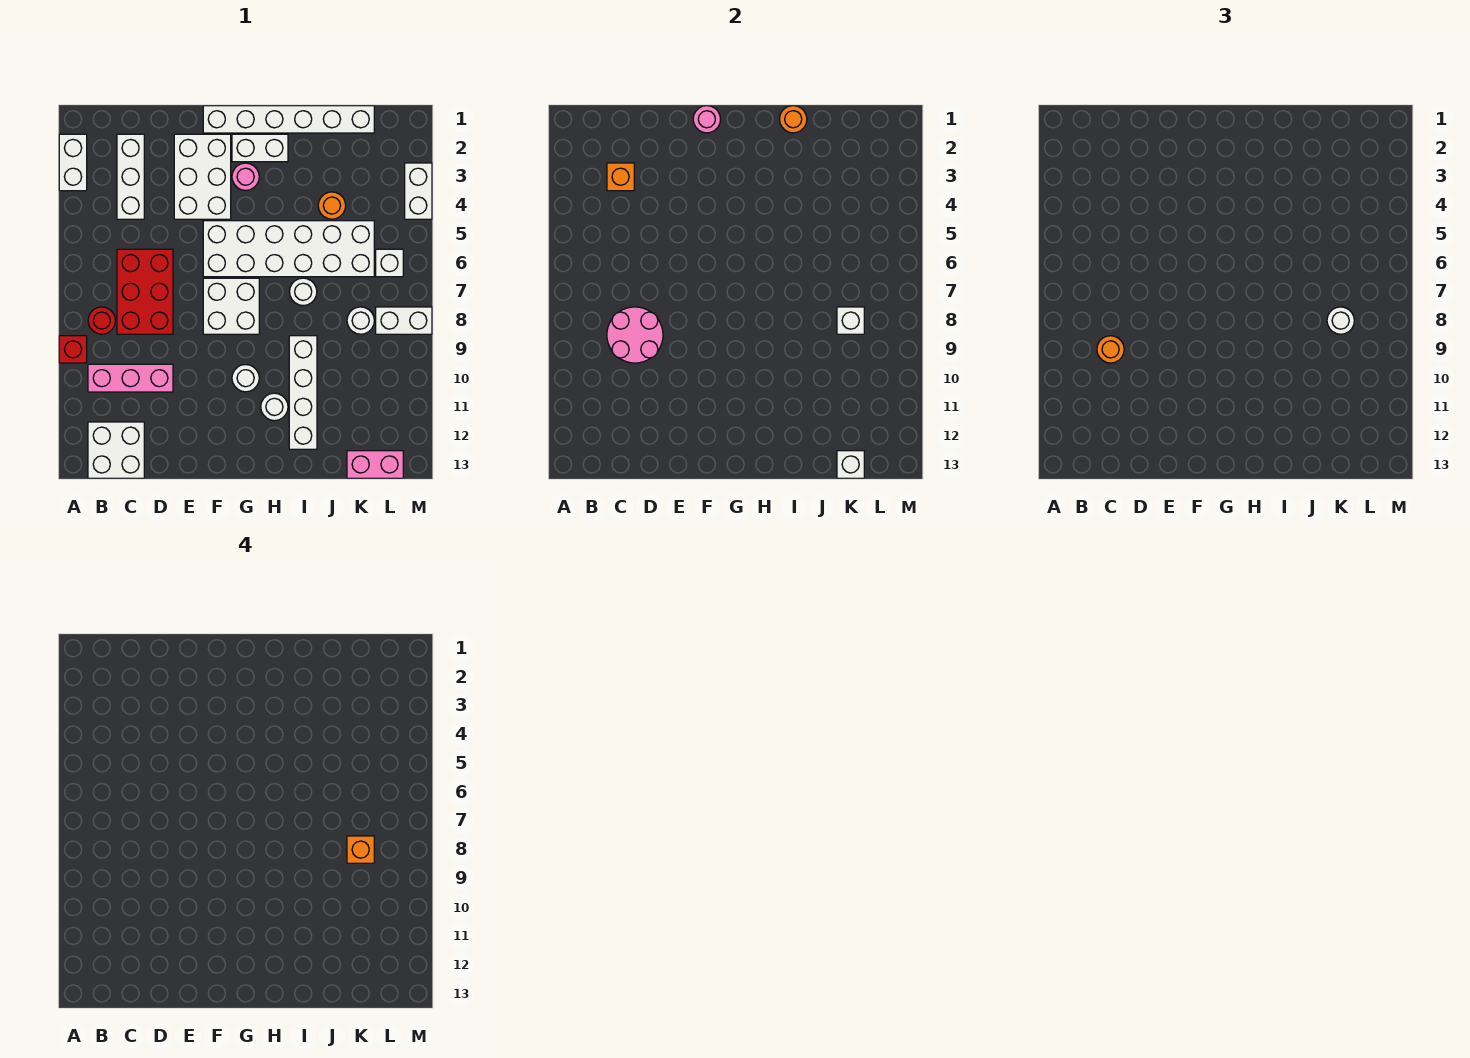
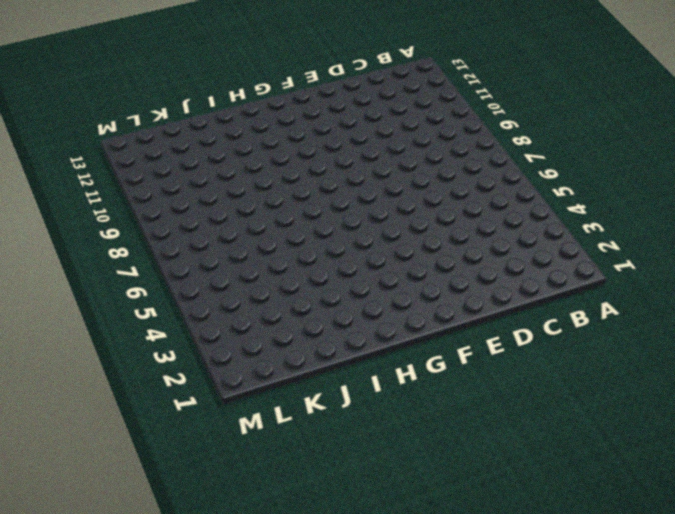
none -> white brick A2:A3 level 1
none -> red brick A9 level 1
none -> red round brick B8 level 1
none -> pink brick B10:D10 level 1

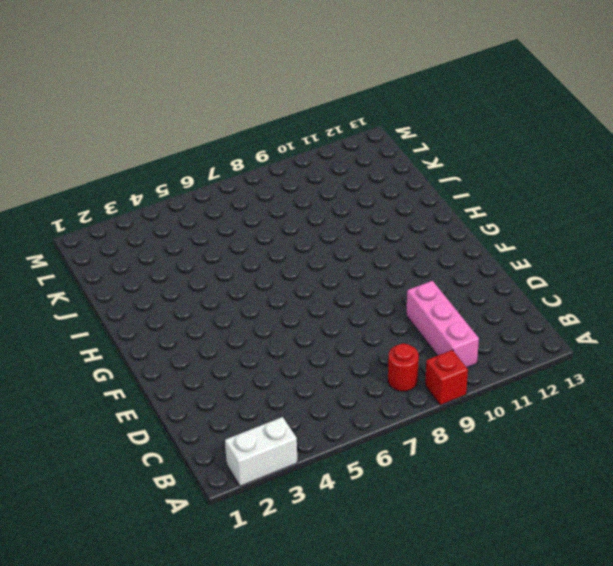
none -> white brick B12:C13 level 1
none -> white brick C2:C4 level 1
none -> red brick C6:D8 level 1
none -> white brick E2:F4 level 1

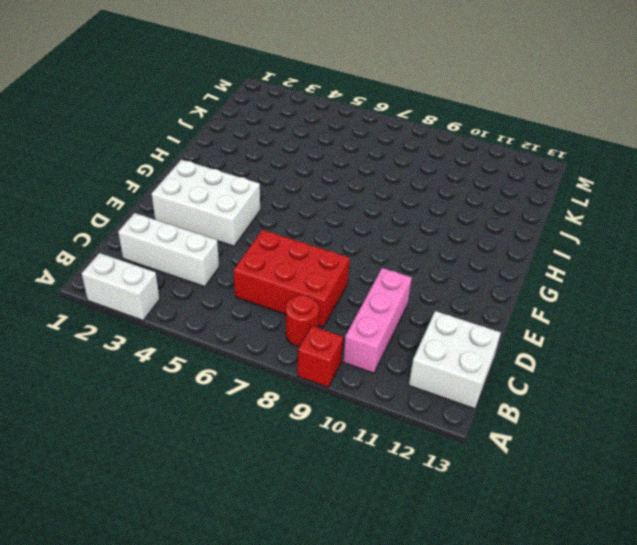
none -> white brick F1:K1 level 1
none -> white brick F5:K6 level 1
none -> white brick F7:G8 level 1
none -> white brick G2:H2 level 1

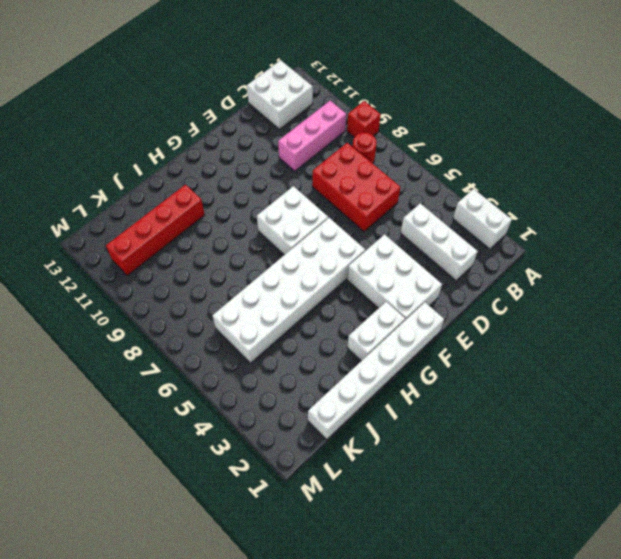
red brick I11:L11 level 1 -> white brick I9:I12 level 1
none -> pink round brick G3 level 1
none -> white round brick G10 level 1
none -> white round brick H11 level 1
none -> white round brick I7 level 1

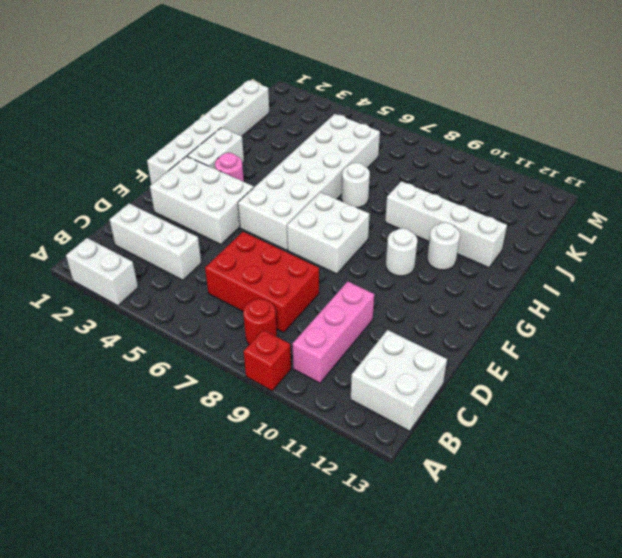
none -> orange round brick J4 level 1
none -> white round brick K8 level 1
none -> pink brick K13:L13 level 1
none -> white brick L6 level 1

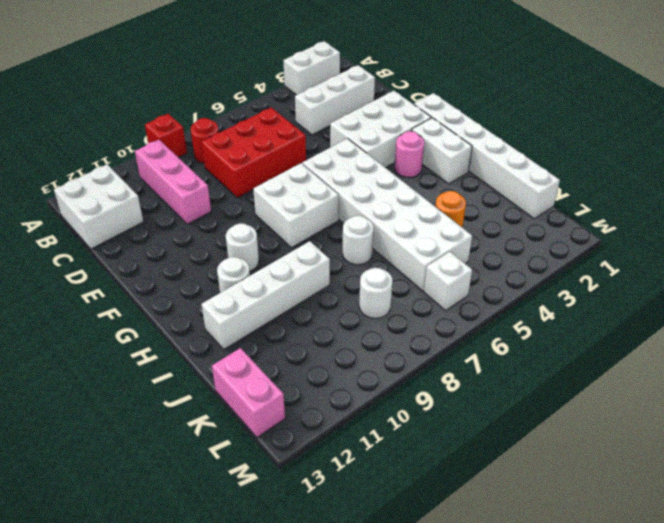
none -> white brick L8:M8 level 1
none -> white brick M3:M4 level 1
none -> orange brick C3 level 2
none -> pink round brick C8:D9 level 2

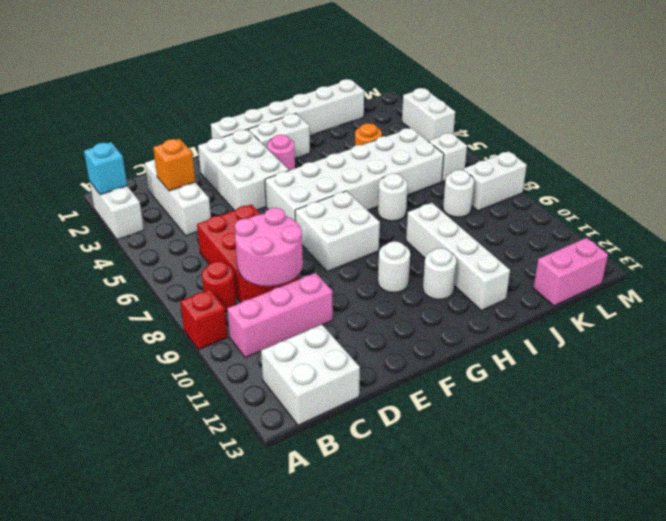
cyan brick A2 level 2 -> none
none -> pink round brick F1 level 2
none -> orange round brick I1 level 2
none -> white brick K8 level 2
none -> white brick K13 level 2

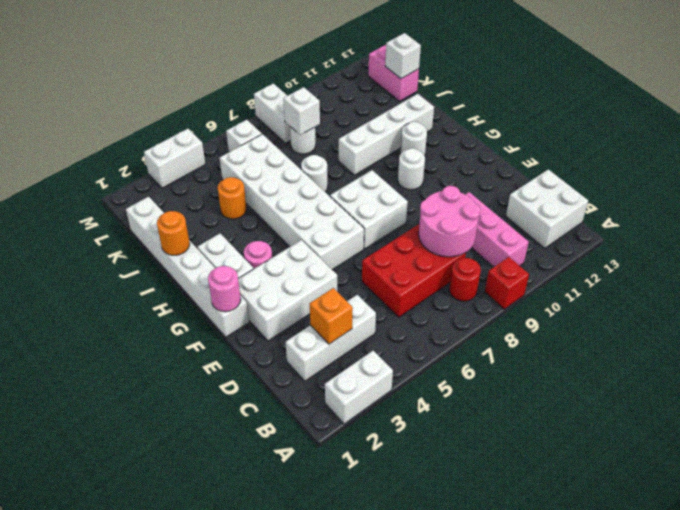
none -> orange round brick C9 level 3
none -> white round brick K8 level 3
none -> orange brick K8 level 4

